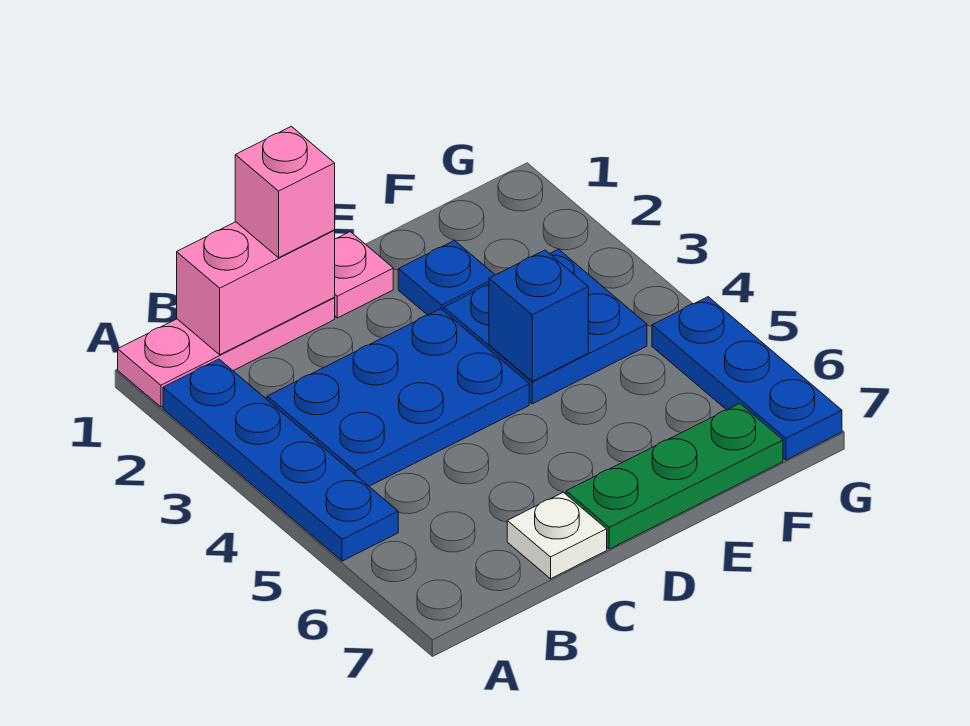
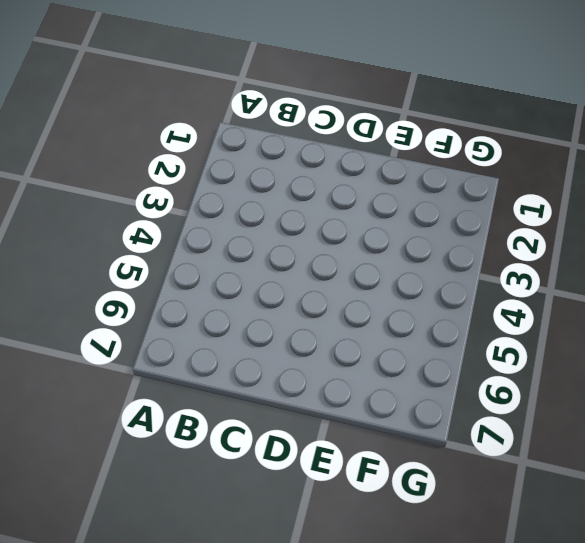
none -> pink plate A1:C1 level 1
none -> blue plate A2:A5 level 1
none -> blue plate B3:D4 level 1

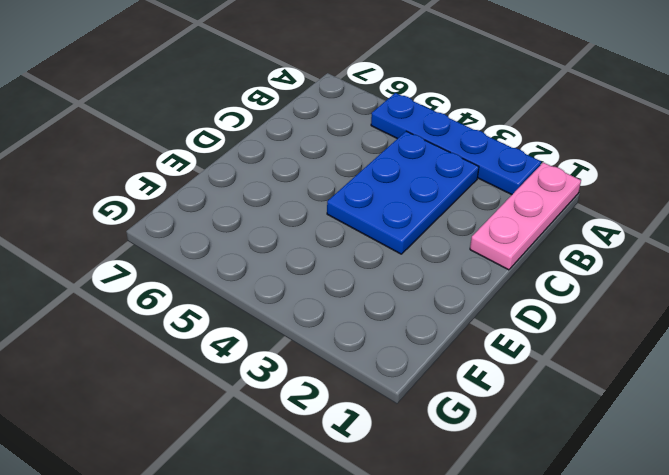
none -> white plate C7 level 1
none -> pink plate D1 level 1
none -> green plate D7:F7 level 1

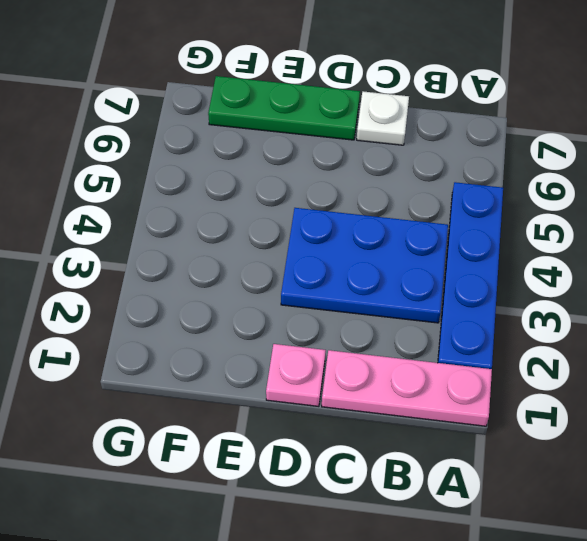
none -> blue plate E2 level 1
none -> blue plate E3:F4 level 1
none -> blue plate G5:G7 level 1

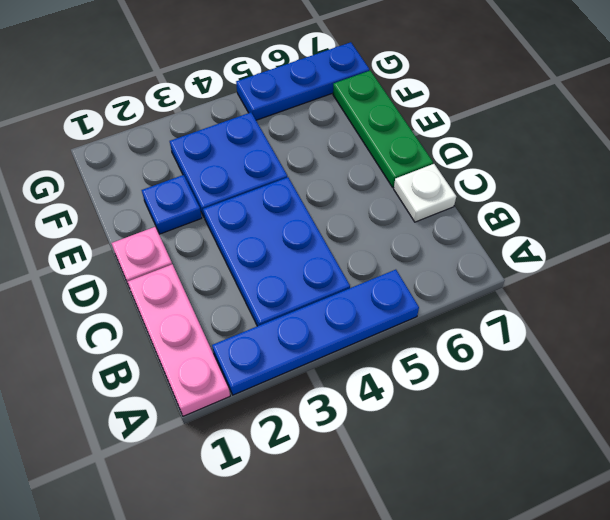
none -> pink brick B1:C1 level 2
none -> blue brick E4 level 2
none -> pink brick C1 level 3

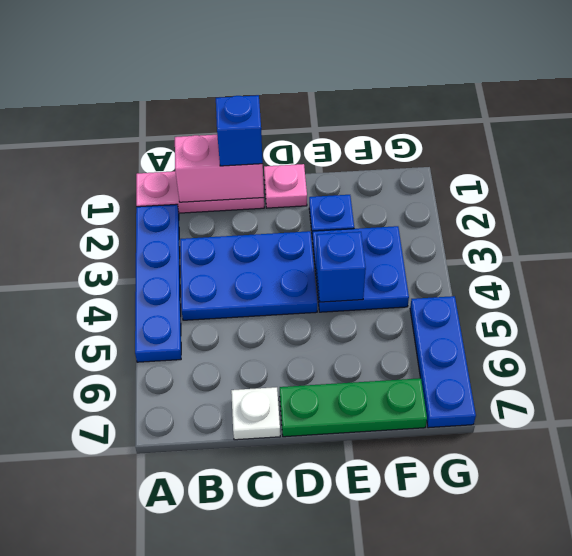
blue brick C1 level 3 -> pink brick C1 level 3

